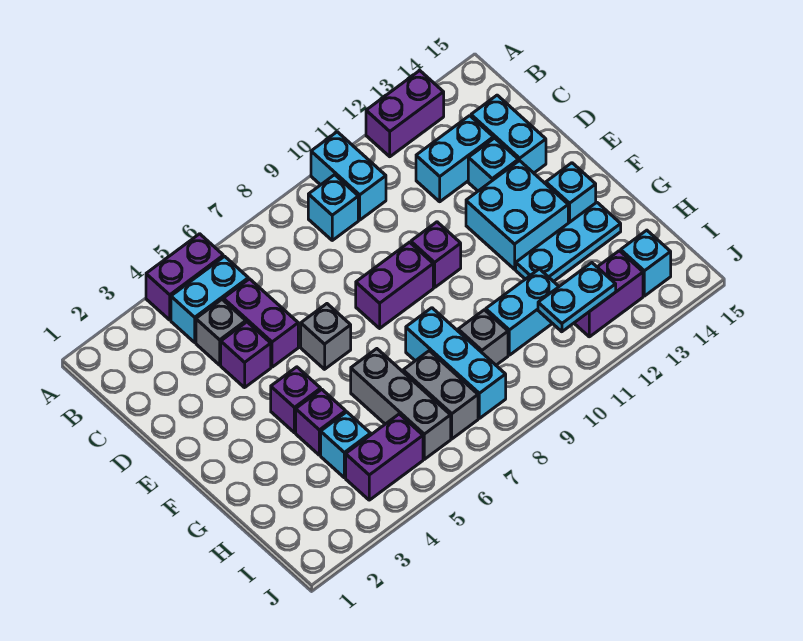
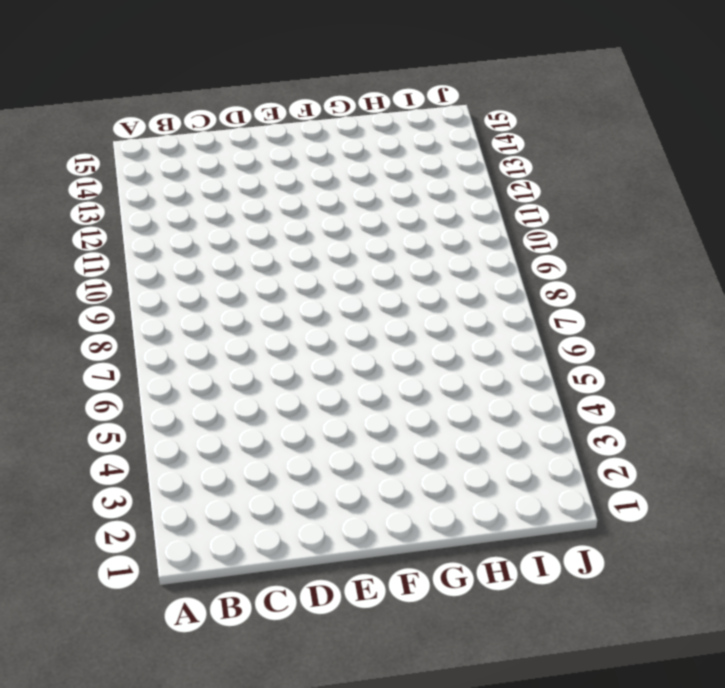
none -> purple brick A4:A5 level 1
none -> cyan brick A10:B10 level 1
none -> purple brick A12:A13 level 1

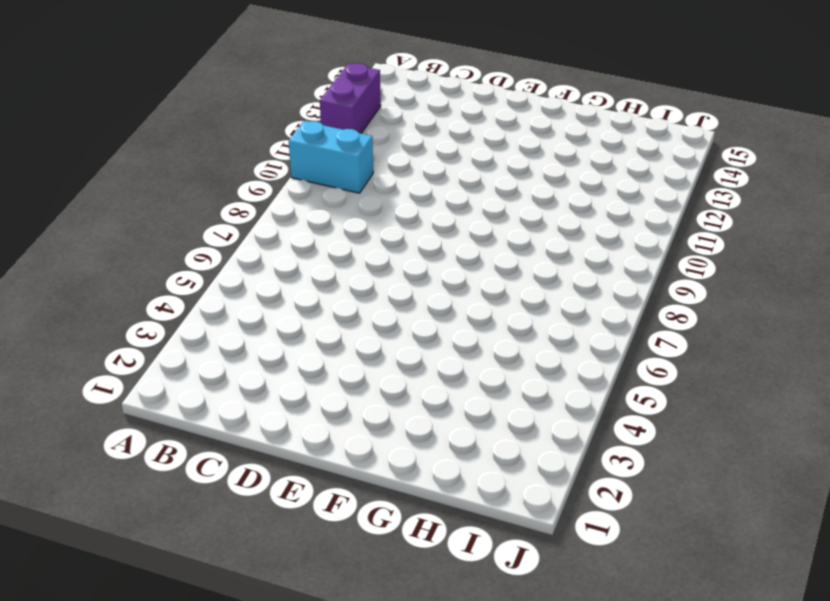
none -> purple brick A4:A5 level 1
none -> cyan brick B4:B5 level 1
none -> cyan brick B9 level 1

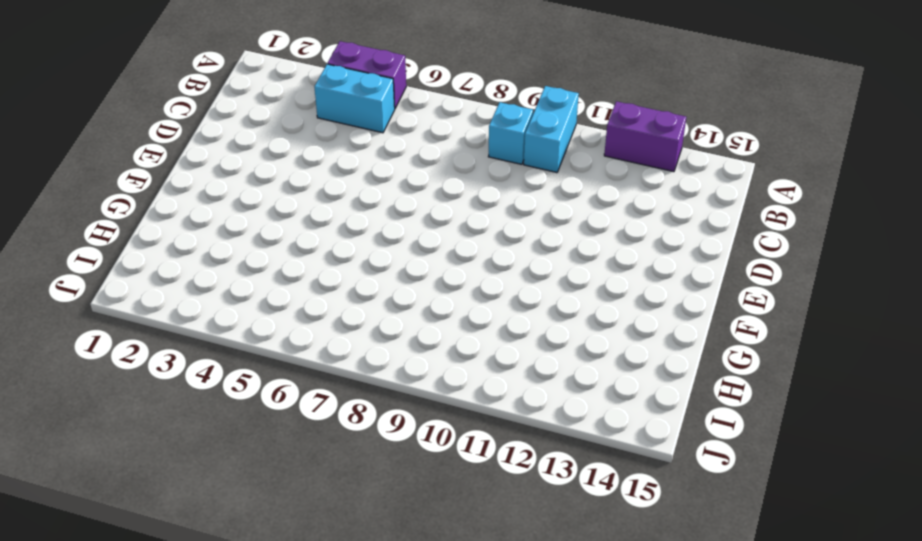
none -> grey brick C4 level 1
none -> purple brick C5:D5 level 1
none -> cyan brick C12:C13 level 1

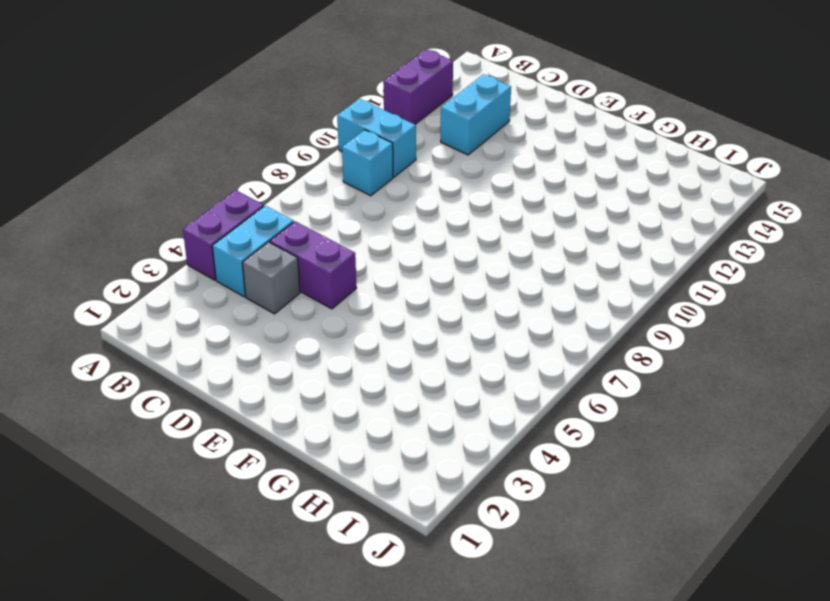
none -> cyan brick C14:D14 level 1
none -> purple brick D4 level 1
none -> cyan brick D13 level 1

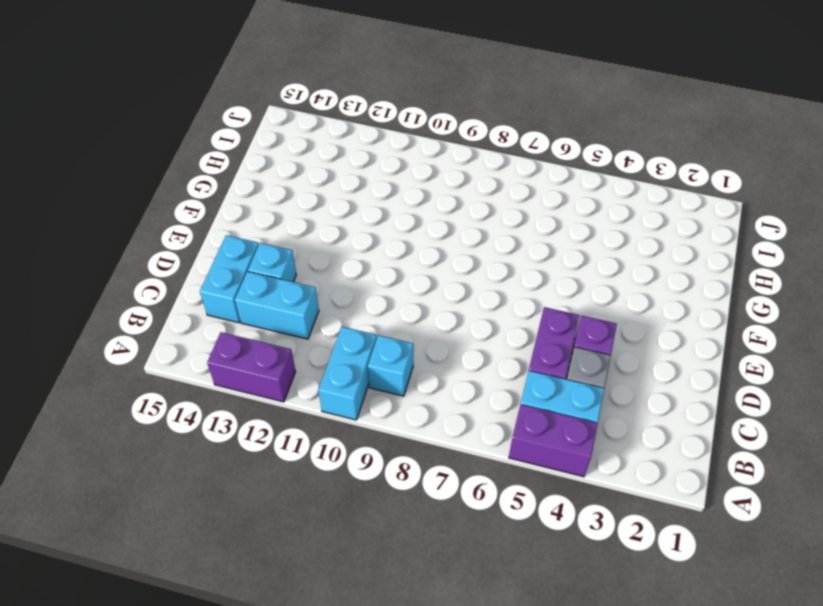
none -> grey brick E6 level 1
none -> purple brick E8:E9 level 1
none -> purple brick E10 level 1

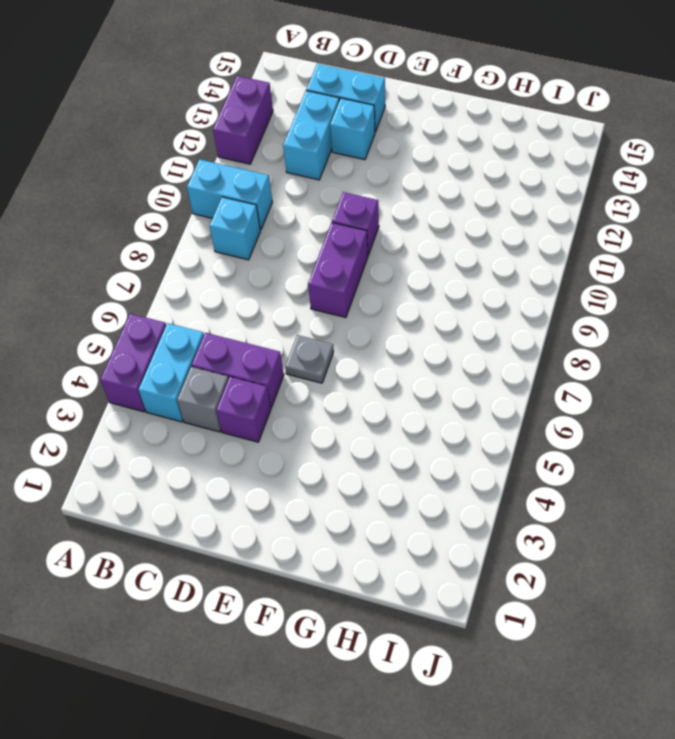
grey plate E6 level 1 -> grey brick E6 level 1
none -> cyan brick E12:F13 level 1
none -> purple brick F4 level 1
none -> cyan brick F14 level 1

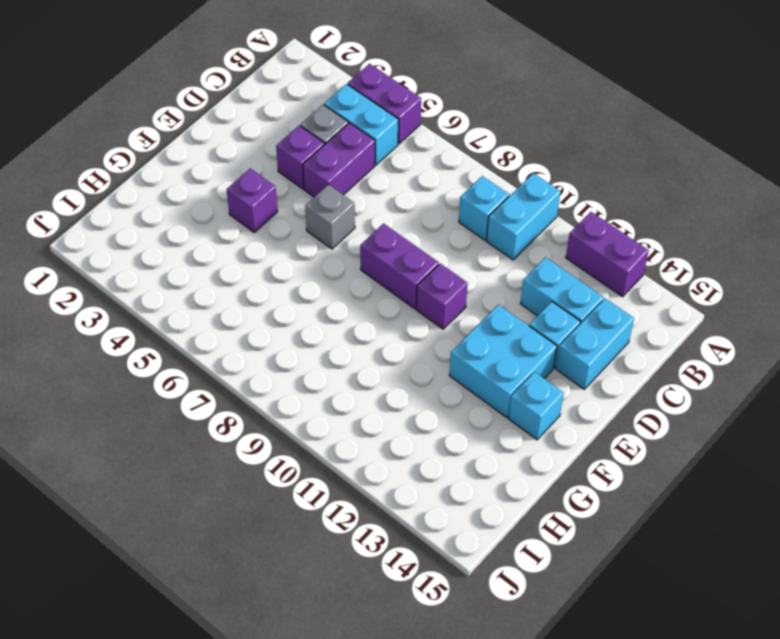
none -> purple brick G4 level 1
none -> grey brick G6:I6 level 1
none -> cyan brick G8:I8 level 1

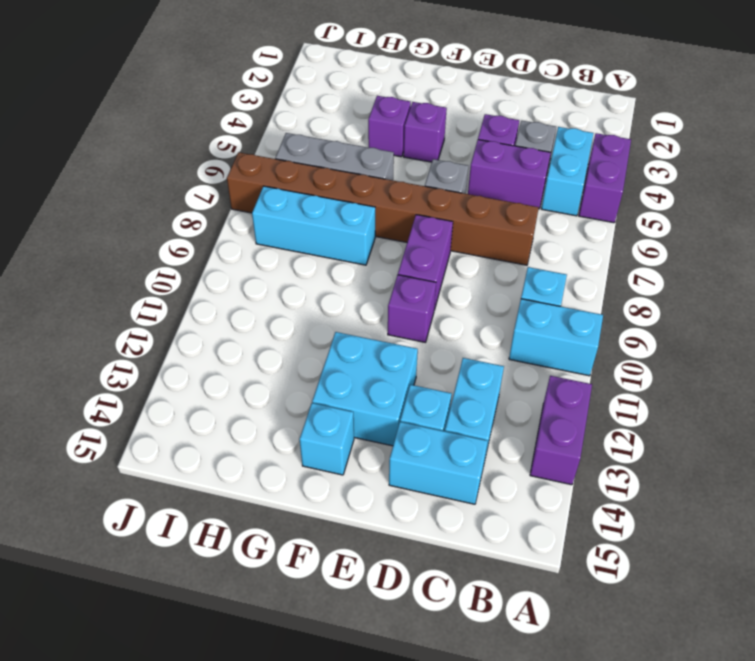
brown brick C7:J7 level 1 -> grey brick H7:I7 level 1
none -> cyan plate G12:G14 level 1
none -> cyan brick H4 level 1
none -> grey brick H9 level 1

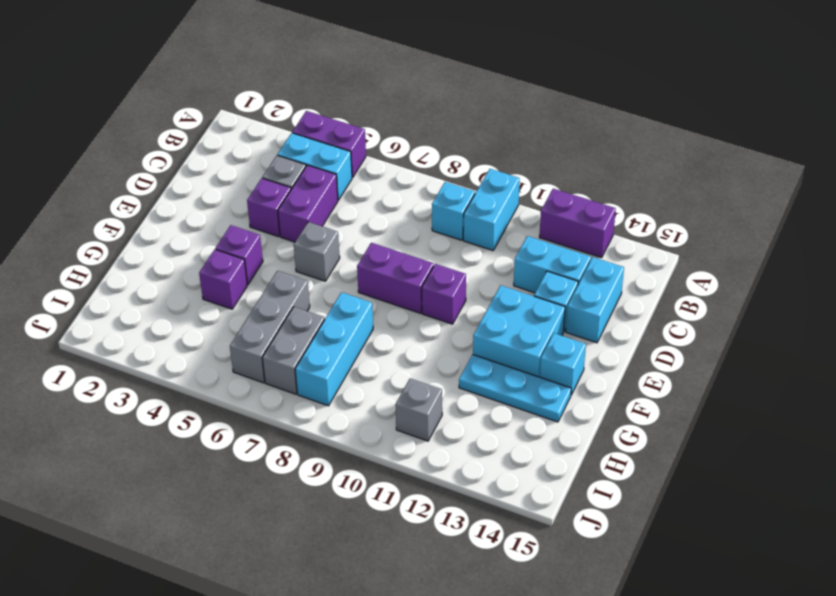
grey brick I11 level 1 -> grey brick H9 level 1
none -> cyan brick H4 level 1
none -> cyan brick H10:H11 level 1
none -> purple brick I4:I5 level 1

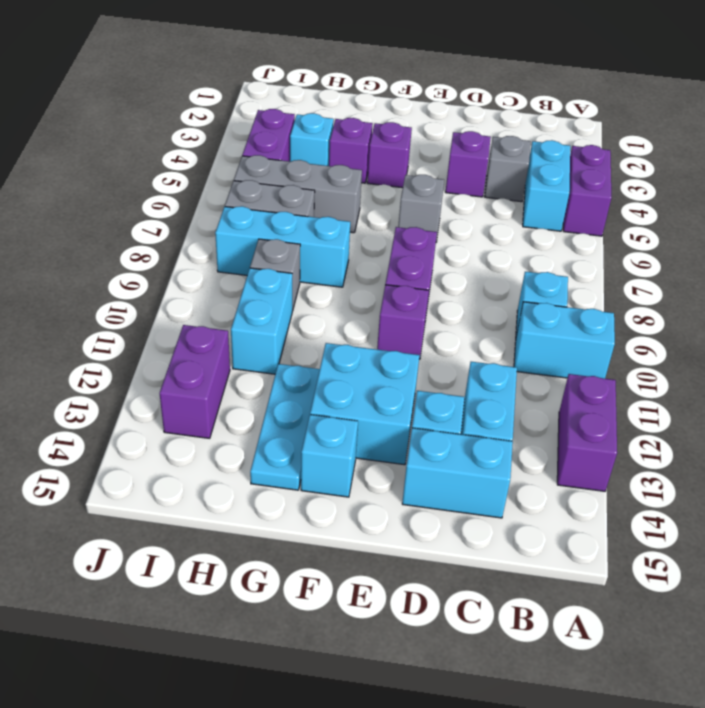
none -> purple brick C5:D5 level 1
none -> cyan brick I14 level 1
none -> cyan plate I11:I12 level 2

